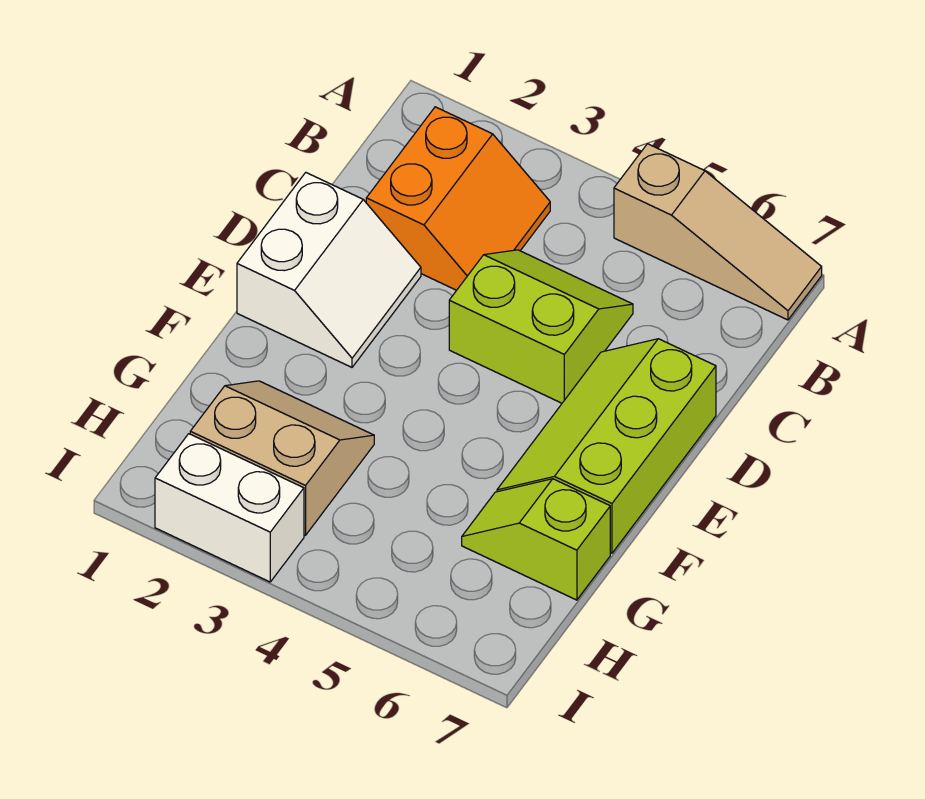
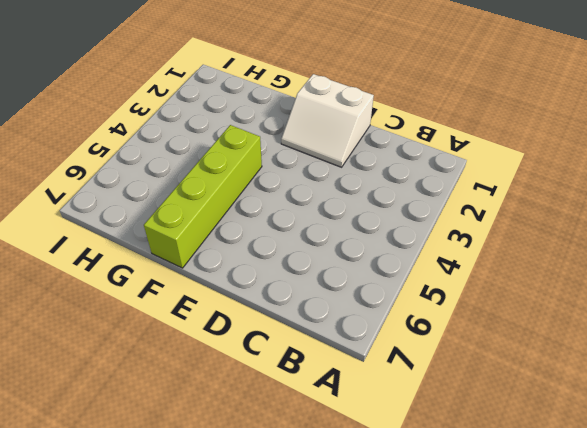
lime brick F4:F7 level 1 -> lime slope D6:F7 level 1 top 7
none -> tan slope A5:A7 level 1 top 5
none -> orange slope B2:C3 level 1 top 2

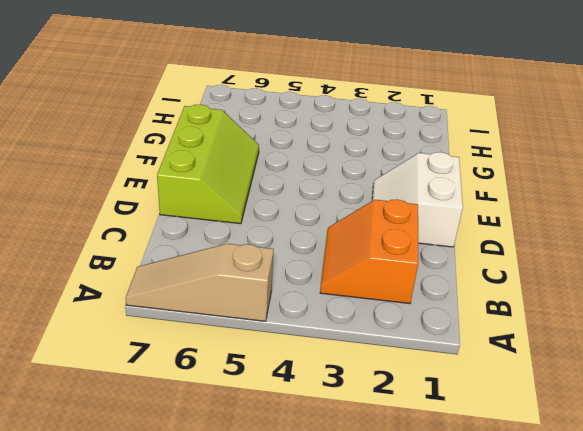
none -> lime slope C4:D5 level 1 top D
none -> tan slope G2:H3 level 1 top H

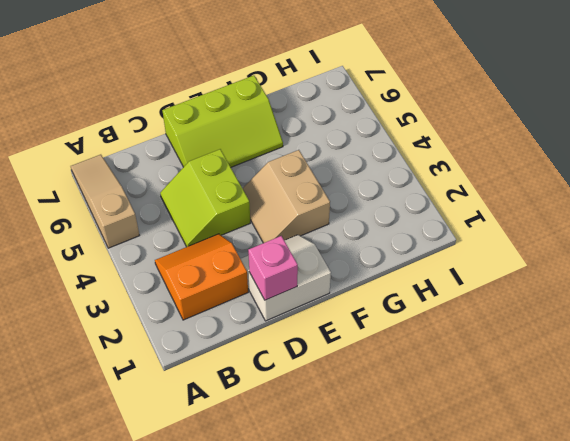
pink brick D1 level 2 -> none
tan slope E3:F4 level 1 top F -> tan slope G2:H3 level 1 top H
none -> lime slope G6:G7 level 1 top 7
none -> white brick I2:I3 level 1

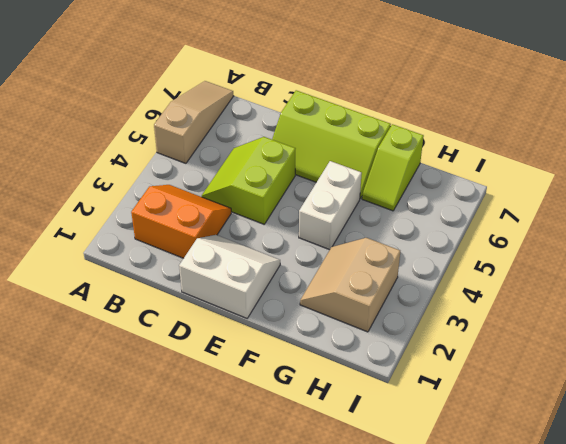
white brick F4:F5 level 1 -> white brick I2:I3 level 1

